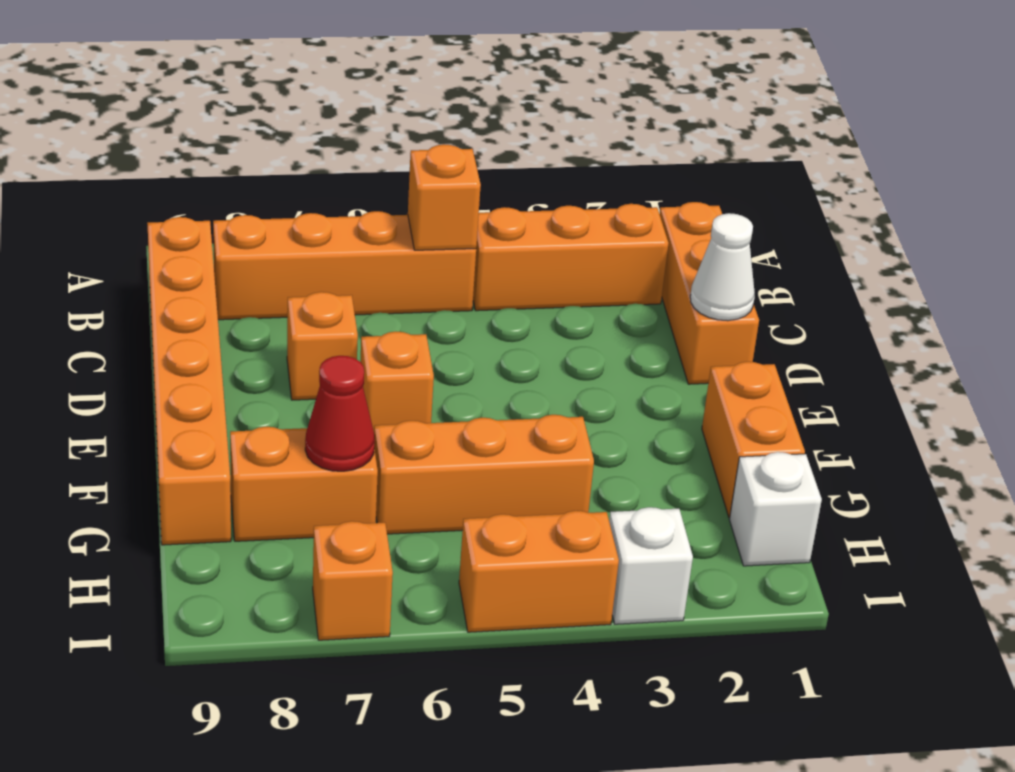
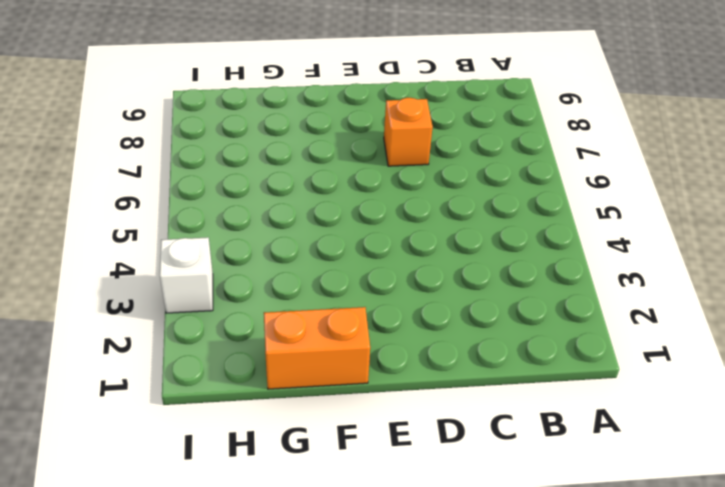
none -> orange brick B1:D1 level 1
none -> orange brick B2:B4 level 1
none -> orange brick B5:B8 level 1

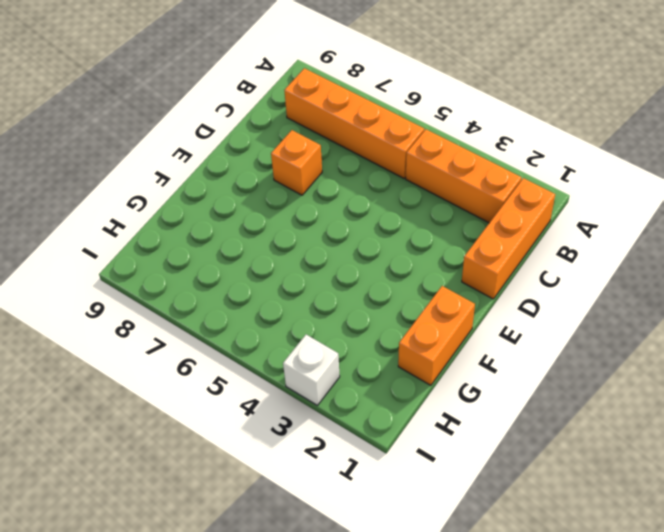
none -> orange brick B9:G9 level 1
none -> orange brick E6 level 1
none -> orange brick G4:G6 level 1

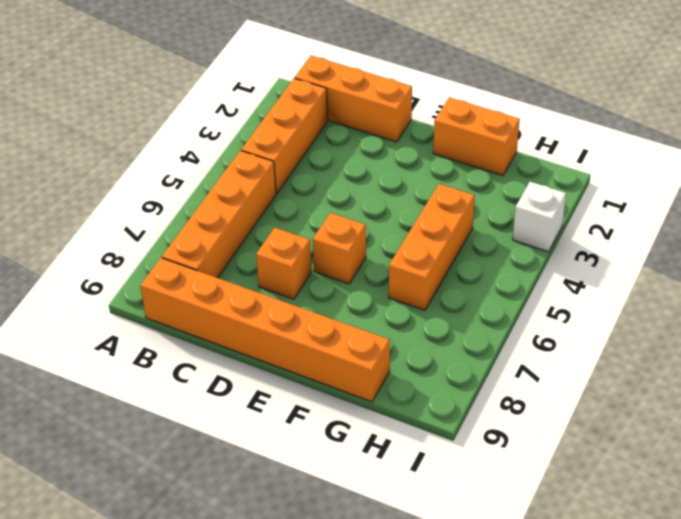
none -> orange brick G7:G8 level 1
none -> white brick H1 level 1
none -> orange brick I4:I5 level 1

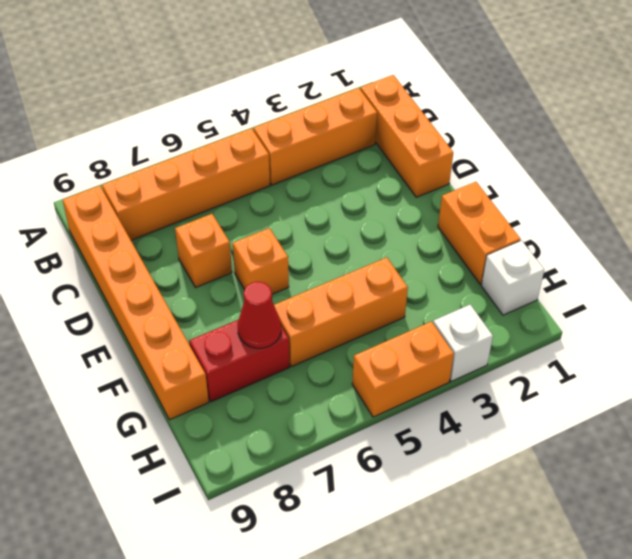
red brick G7:G8 level 1 -> orange brick G7:G8 level 1
none -> orange brick I7 level 1
none -> orange brick B5 level 2
none -> white cone D1 level 2

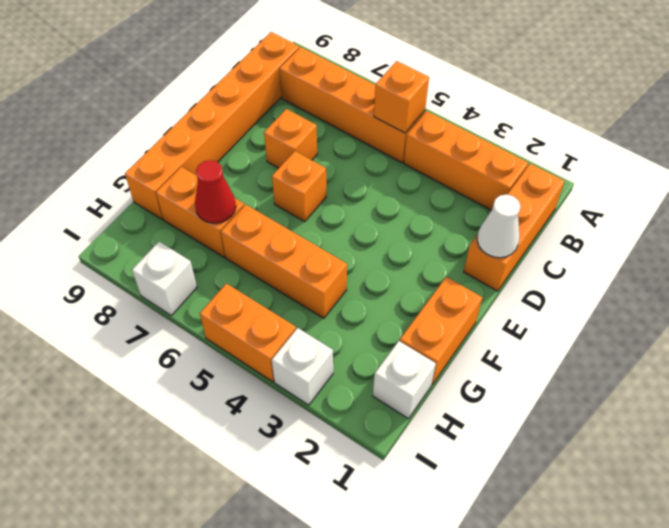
white brick I7 level 1 -> orange brick I7 level 1

